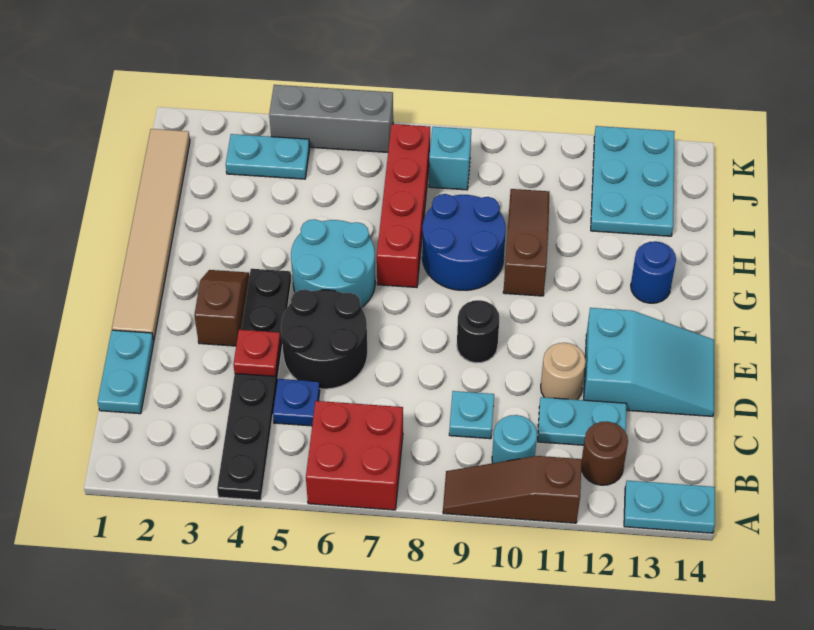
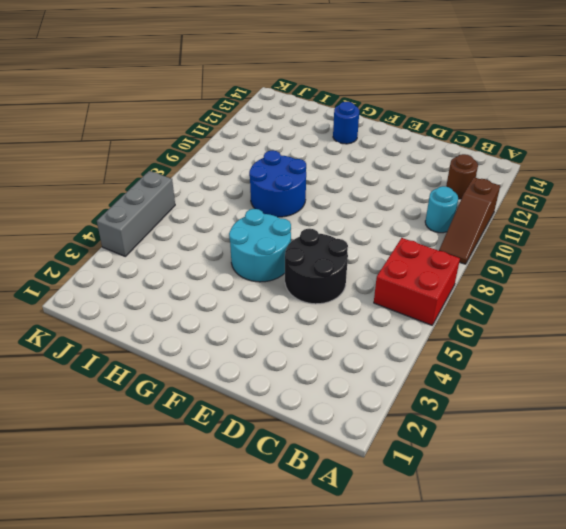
none -> black plate A4:F4 level 1
none -> cyan plate A13:A14 level 1
none -> cyan plate C1:D1 level 1

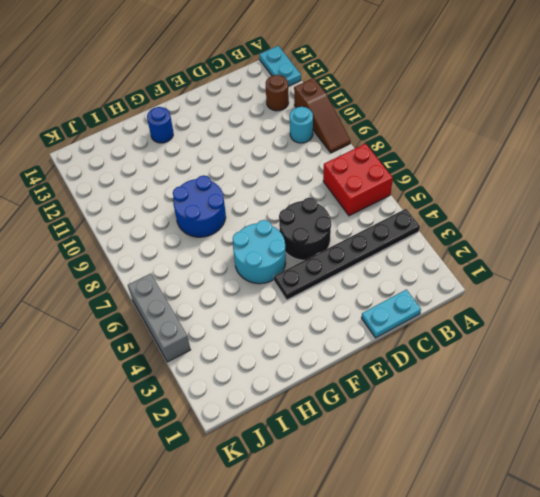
none -> blue plate C5 level 1
none -> cyan plate C9 level 1
none -> cyan plate C11:C12 level 1

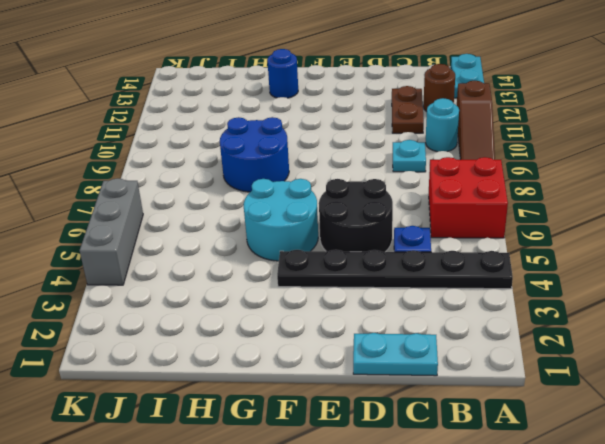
brown plate C11:C12 level 1 -> cyan plate C11:C12 level 1
none -> tan round brick D11 level 1
none -> cyan slope D12:E14 level 1 top 12
none -> tan tile E1:J1 level 1

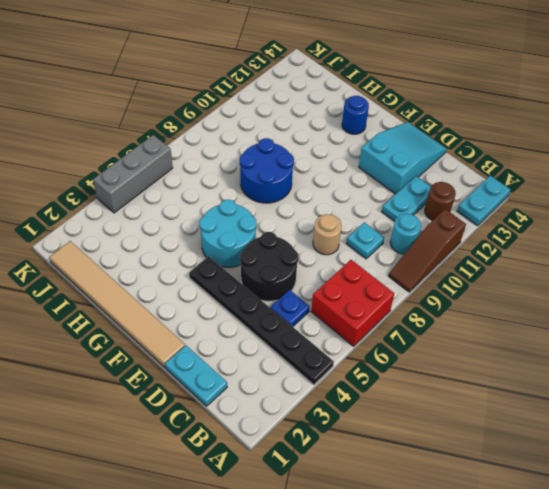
tan round brick D8 level 1 -> tan round brick D11 level 1
none -> brown slope E3:F3 level 1 top E
none -> black round brick E9 level 1
none -> red brick G7:J7 level 1

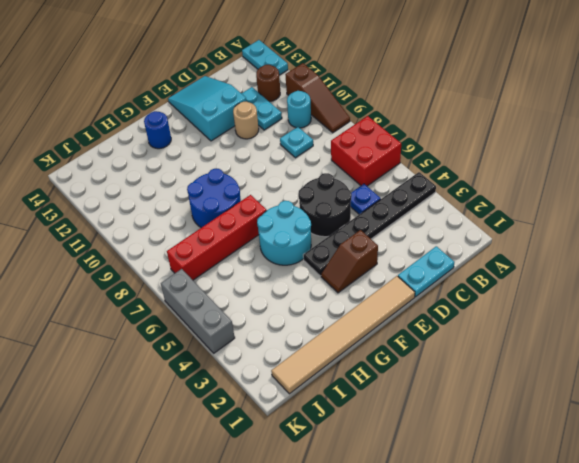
none -> black round brick E9 level 1
none -> brown slope G10:I10 level 1 top G
none -> cyan plate I12:K13 level 1

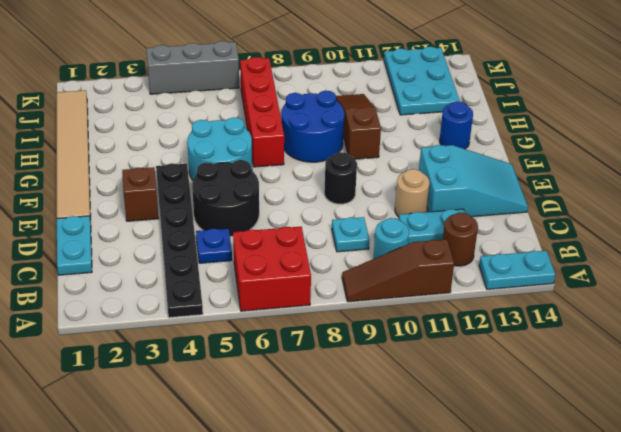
none -> cyan plate J3:J4 level 1
none -> cyan brick J8 level 1
none -> red plate D4 level 2

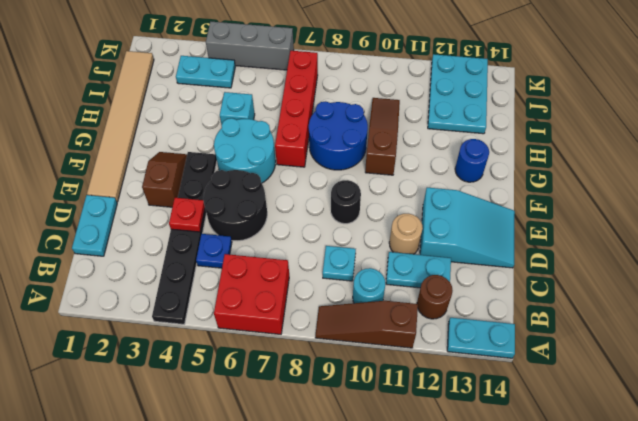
cyan brick H5 level 1 -> cyan brick J8 level 1

